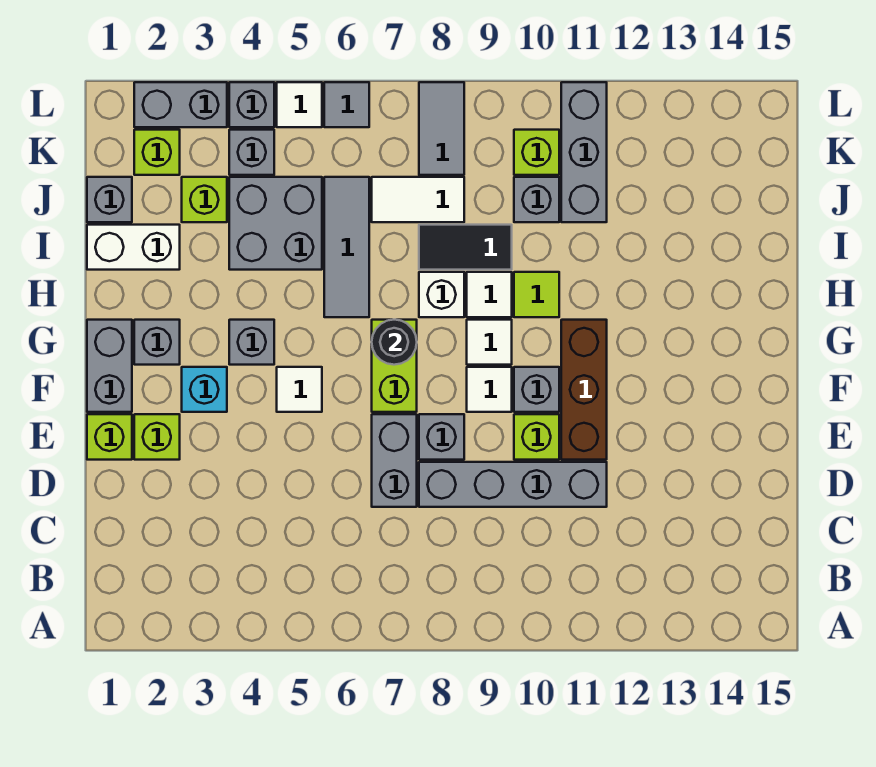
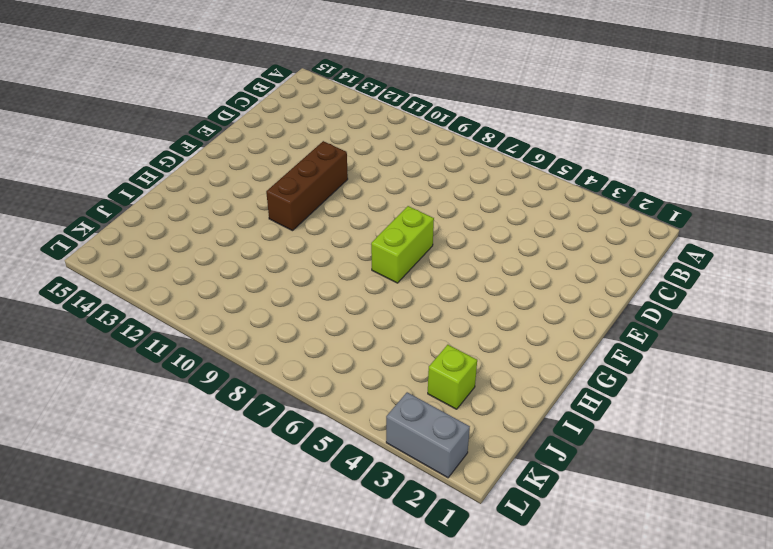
none -> grey brick D7:E7 level 1
none -> grey brick D8:D11 level 1
none -> lime brick E1 level 1
none -> lime brick E2 level 1

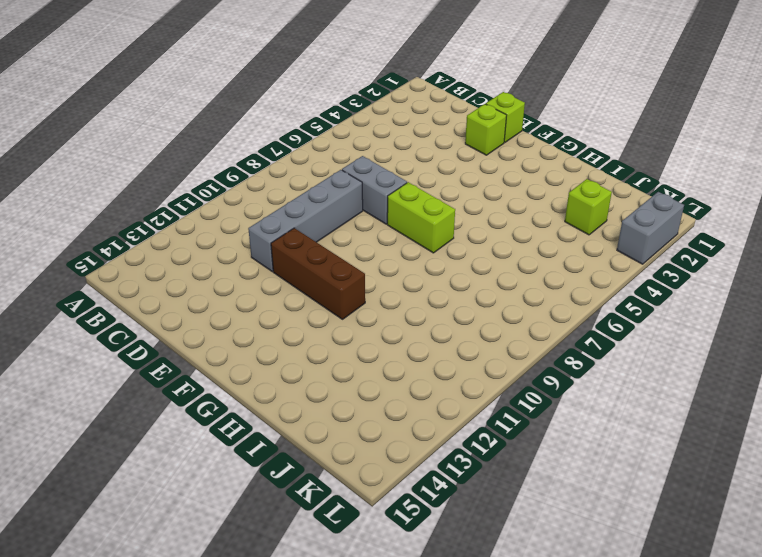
none -> grey brick E8 level 1
none -> lime brick E10 level 1
none -> grey brick F1:G1 level 1
none -> cyan brick F3 level 1

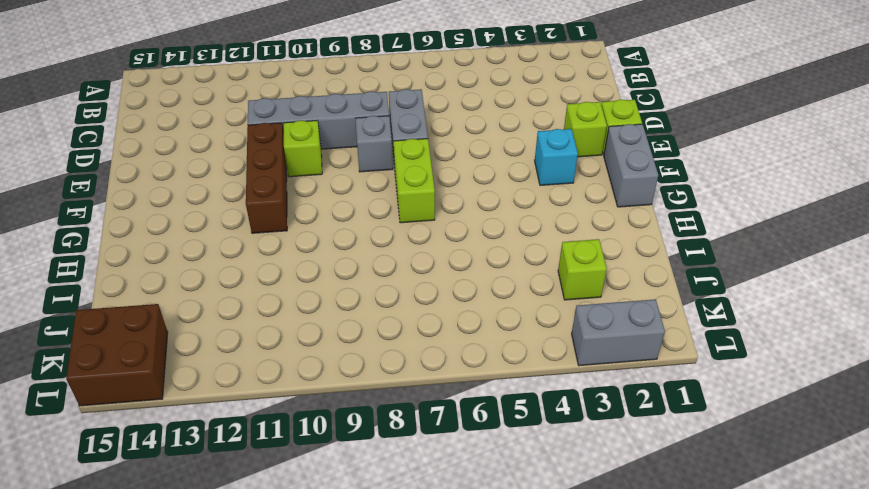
brown brick K14:L15 level 1 -> none
none -> white tile F5 level 1
none -> white tile F9 level 1
none -> grey brick F10 level 1
none -> grey brick G2 level 1

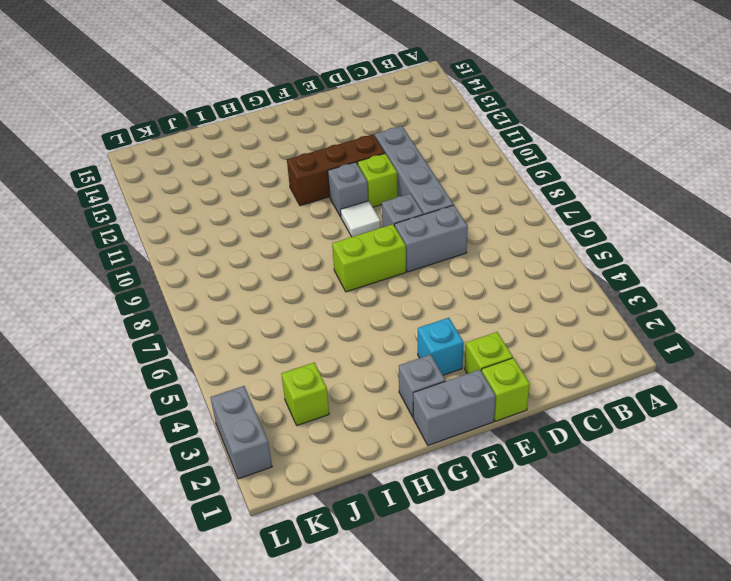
none -> white tile F5 level 1
none -> grey brick G4 level 1
none -> white tile G9 level 1
none -> grey tile H6:J6 level 1

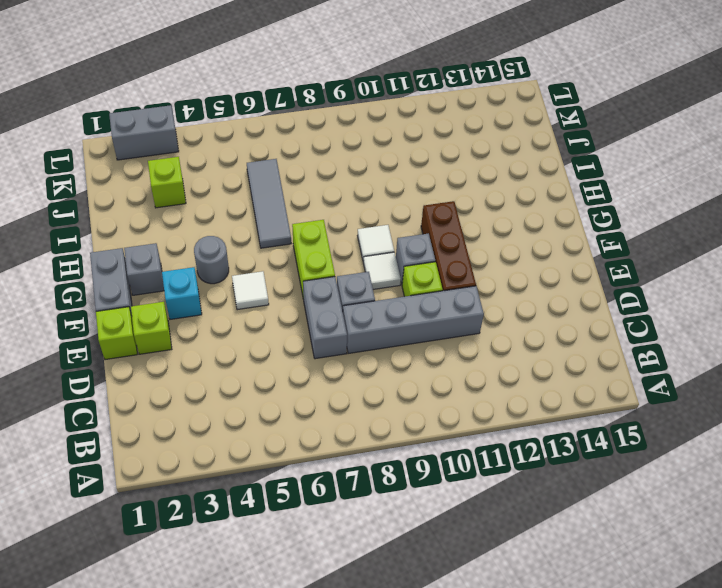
grey round brick G4 level 1 -> grey brick G4 level 1
none -> white brick H8 level 1
none -> white tile H9 level 1
none -> lime tile H10 level 1
none -> white brick I1:I2 level 1

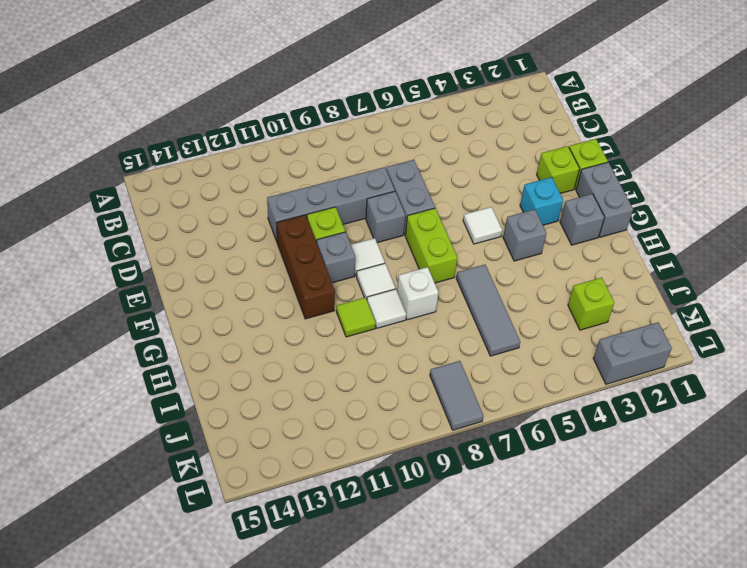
none -> white brick I1:I2 level 1
none -> grey brick I4:J5 level 1
none -> black tile I8:I9 level 1
none -> grey brick J1 level 1

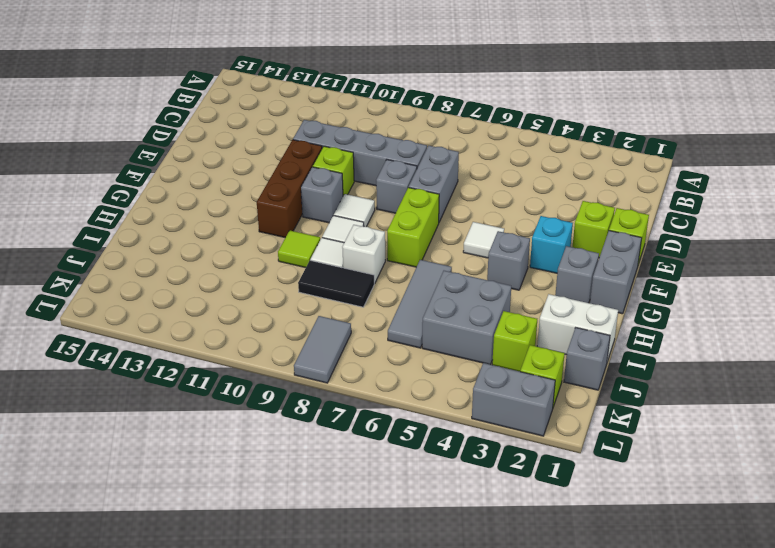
none -> white tile J7:J8 level 1
none -> grey brick J10 level 1
none -> grey brick J11:L11 level 1
none -> grey brick K4 level 1

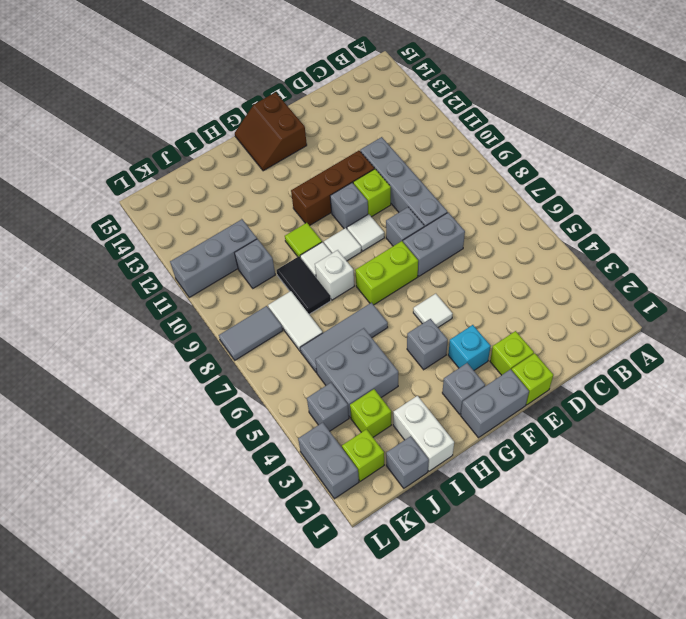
brown slope F14:G15 level 1 top F -> none
none -> lime brick K10 level 1
none -> grey brick L4 level 1
none -> white tile L5 level 1
none -> grey tile L6 level 1

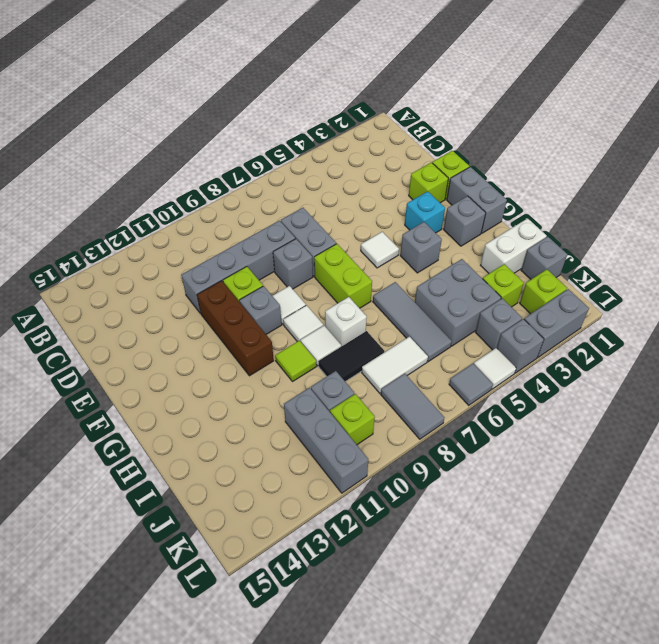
none -> black round brick G7 level 2

